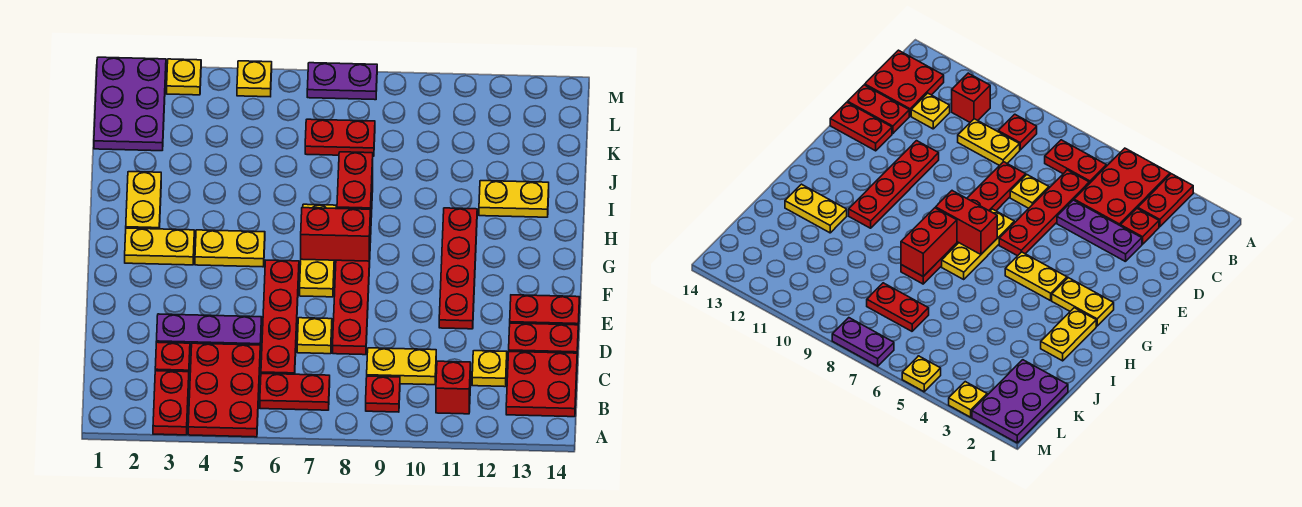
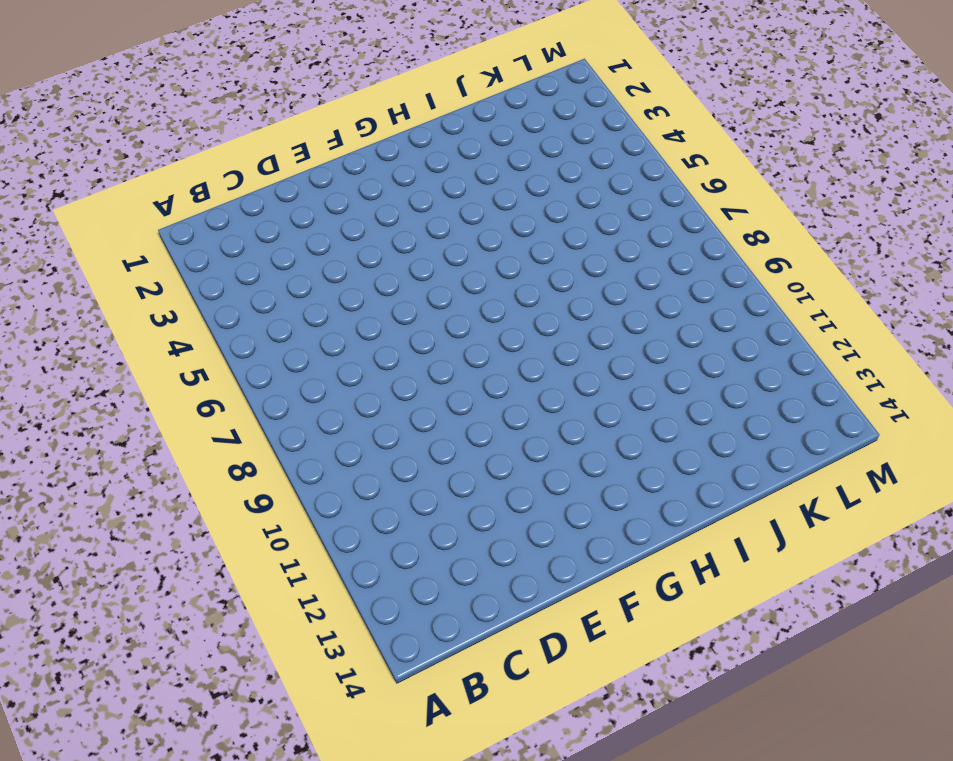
none -> red plate A3:B3 level 1
none -> red plate A4:C5 level 1
none -> red plate B6:B7 level 1

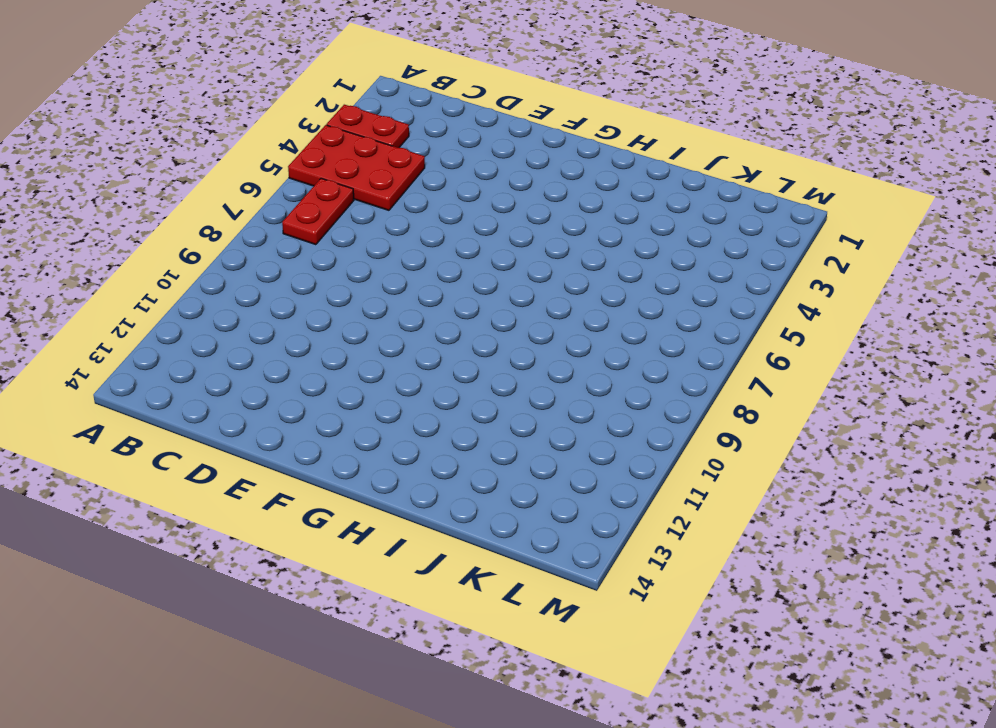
none -> red plate B9 level 1
none -> red brick B11 level 1
none -> red plate B13:C14 level 1

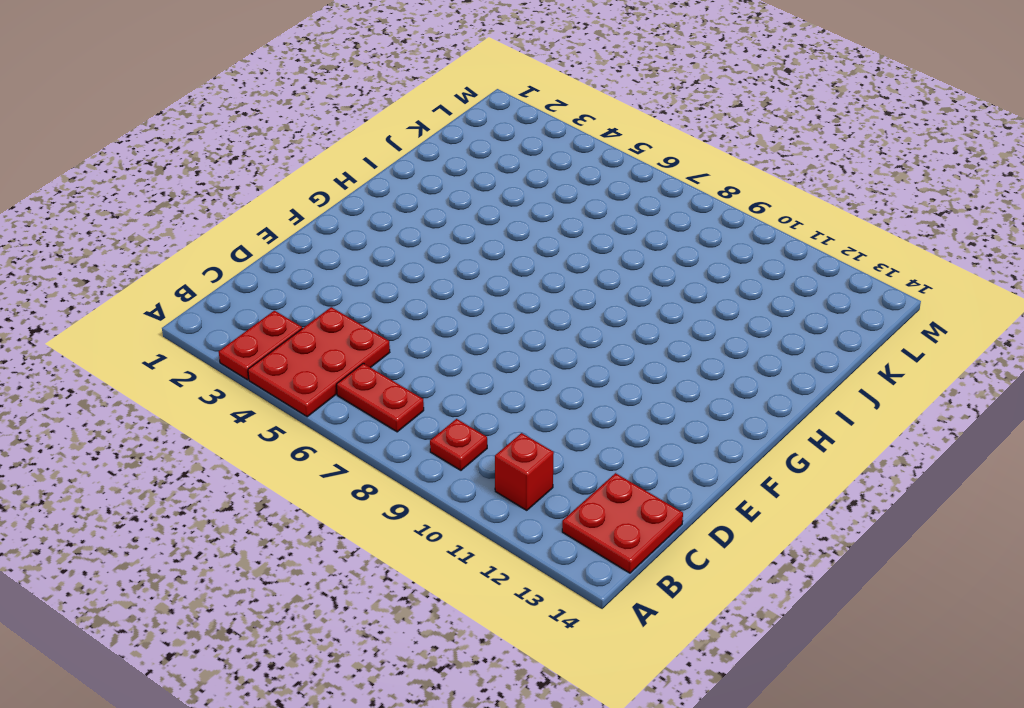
none -> red plate C3 level 1
none -> red plate C6:F6 level 1
none -> yellow plate C9:C10 level 1

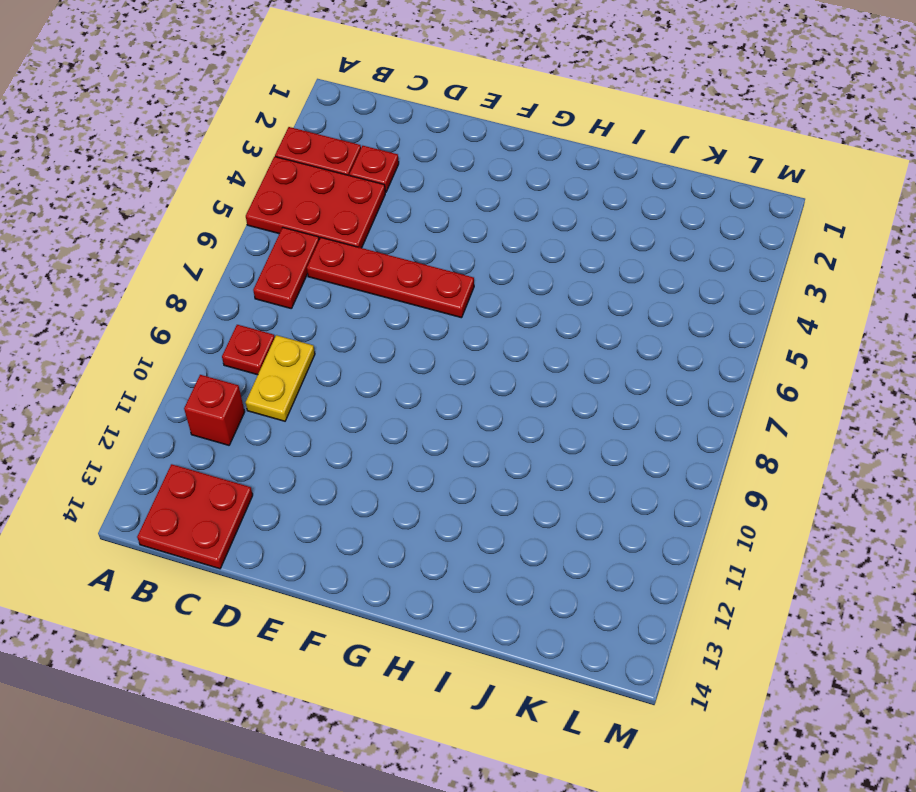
none -> yellow plate C12 level 1
none -> purple plate D3:D5 level 1
none -> yellow plate D7 level 1

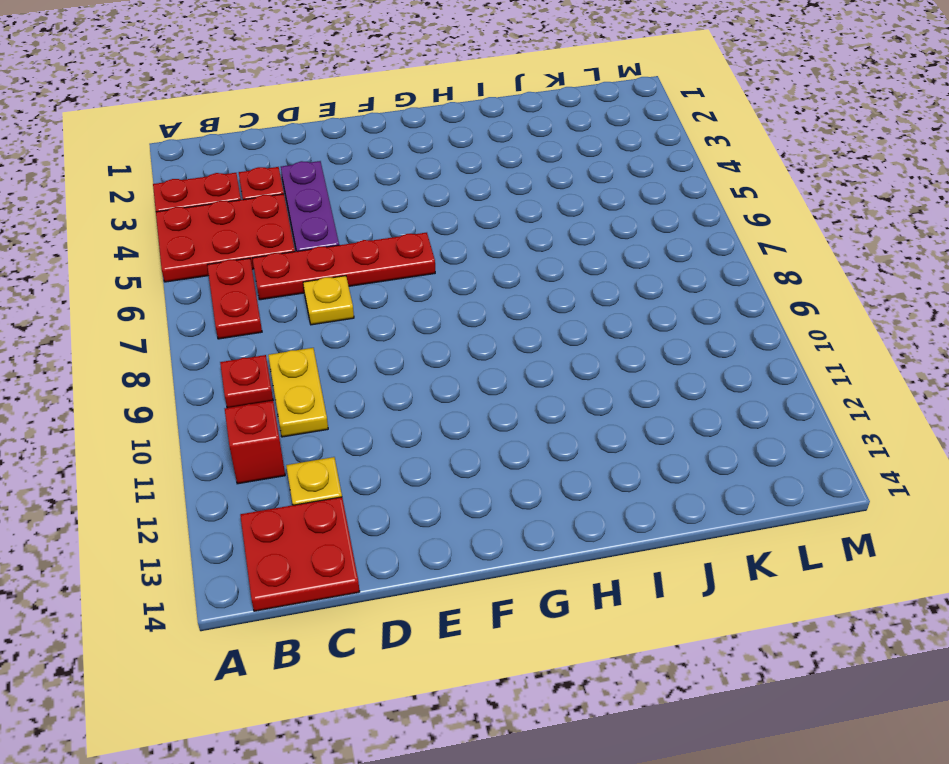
none -> red plate D8:I8 level 1
none -> red plate D13:D14 level 1
none -> red plate E11:H11 level 1

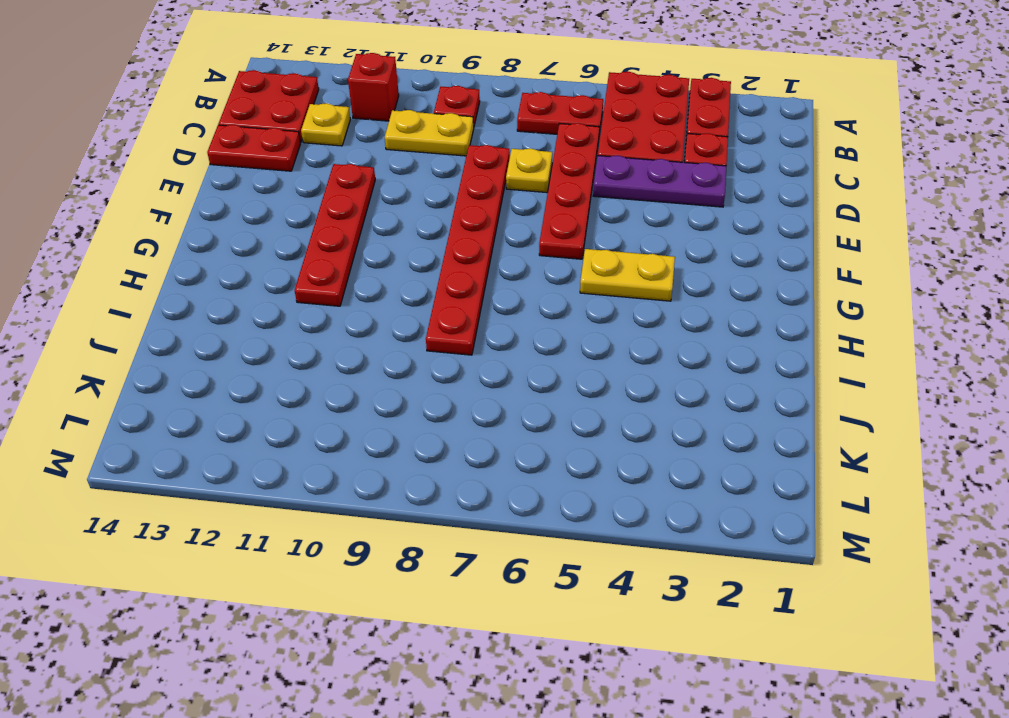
none -> red plate E13:E14 level 1
none -> yellow plate F7:H7 level 1
none -> yellow plate G2:G3 level 1

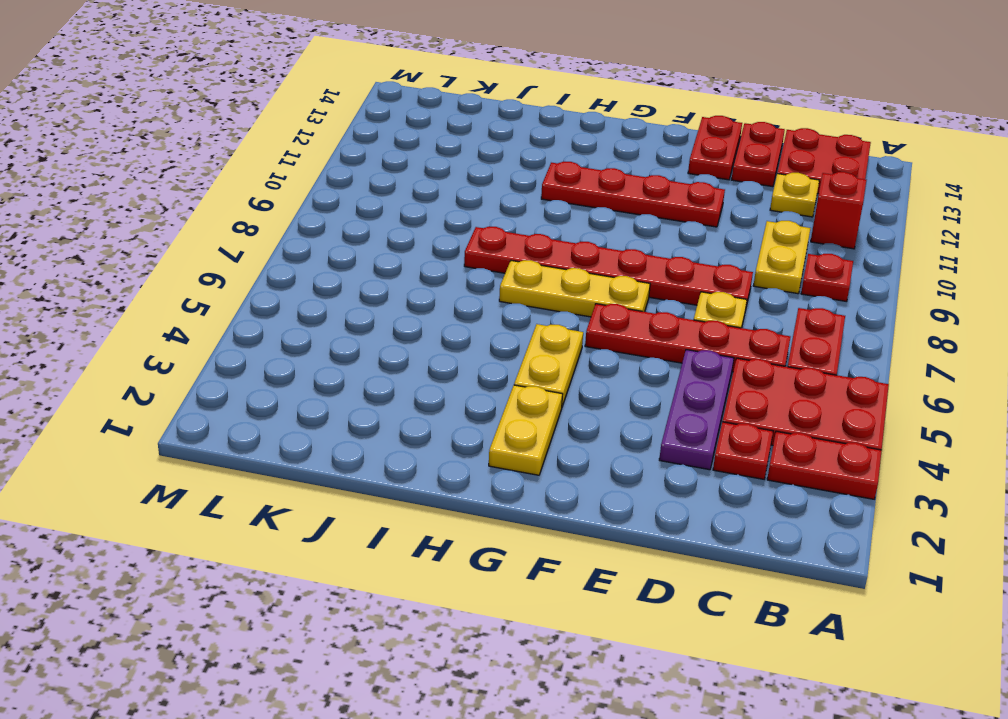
none -> yellow plate H2:I2 level 1
none -> yellow plate I12:I13 level 1
none -> purple plate K1:M2 level 1

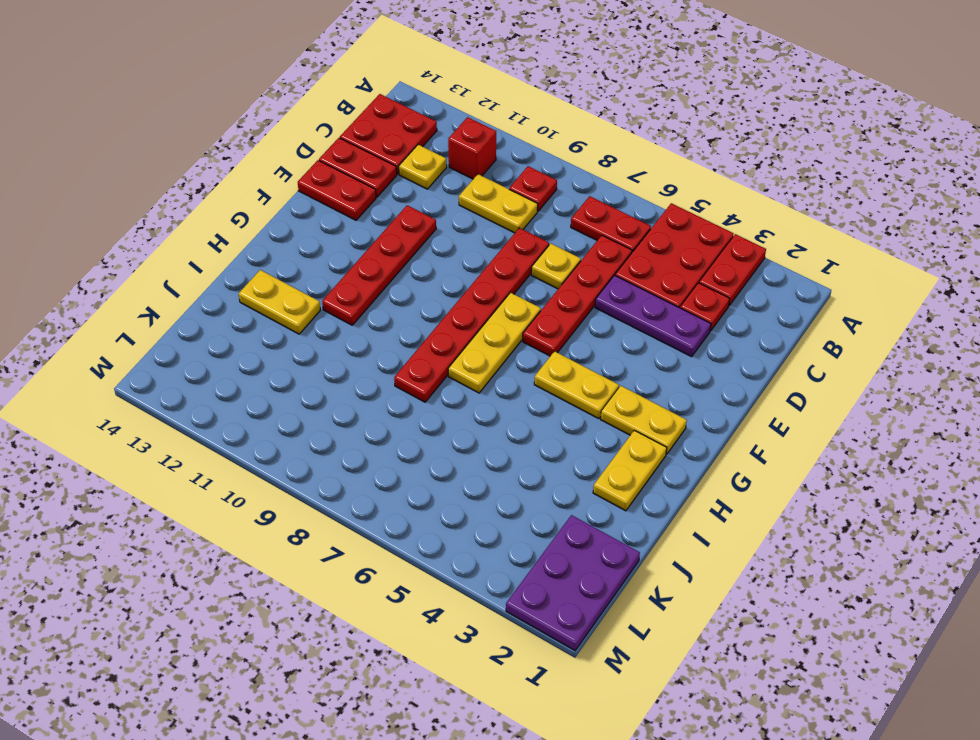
none -> red plate K7:K8 level 1
none -> yellow plate M3 level 1
none -> yellow plate M5 level 1

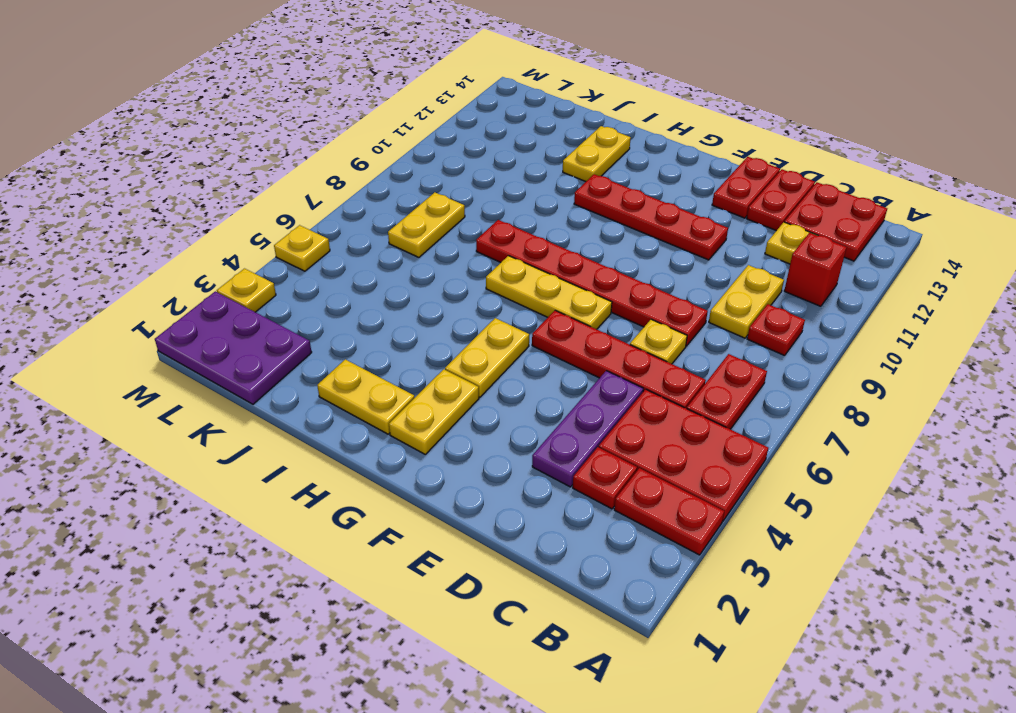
yellow plate K7:K8 level 1 -> red plate K7:K8 level 1
none -> purple plate M7:M8 level 1
none -> red brick G7:G8 level 2
none -> red brick H8:I8 level 2

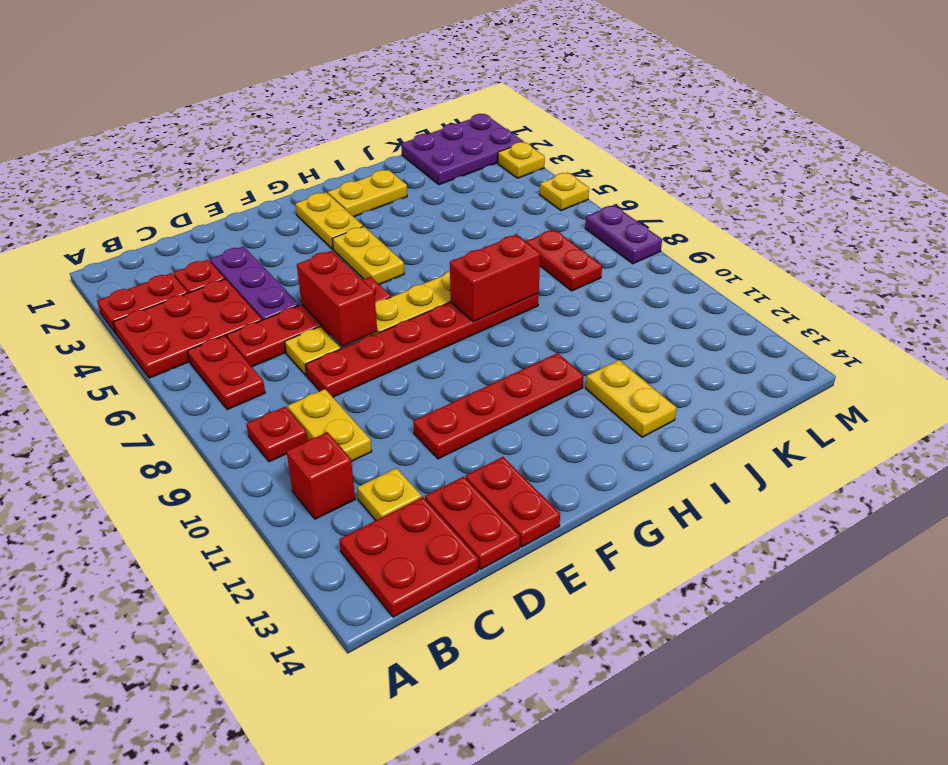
red brick E6:E7 level 2 -> red brick G7:G8 level 2

